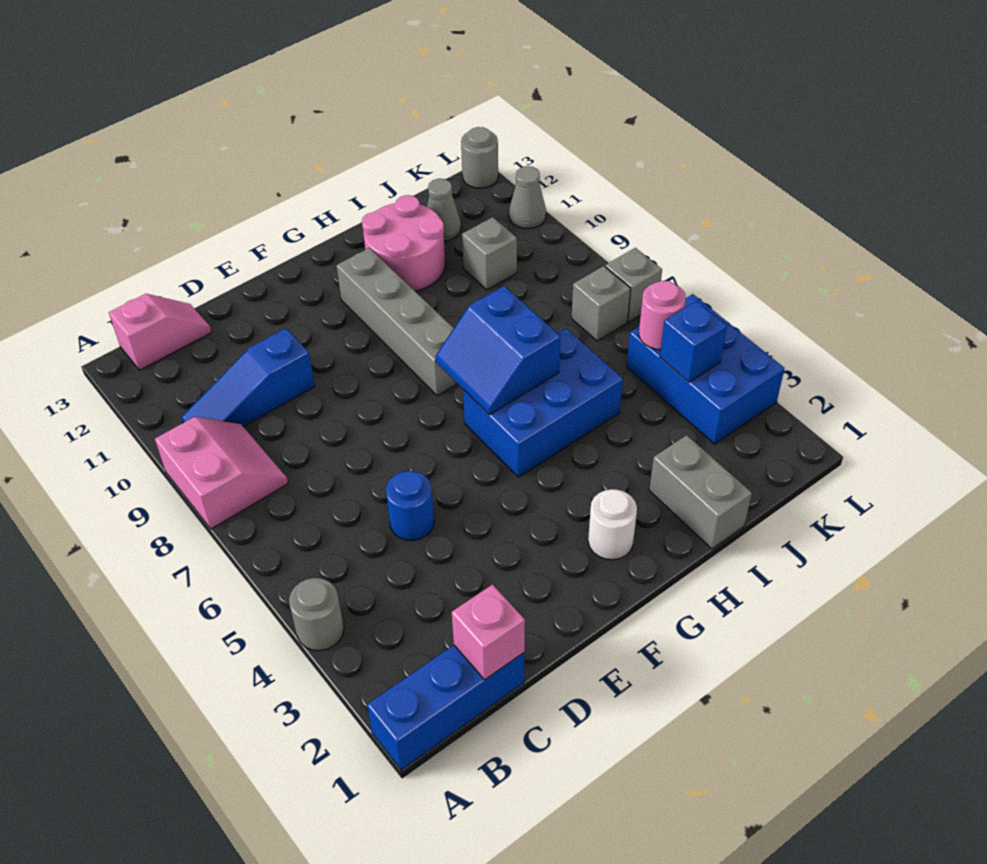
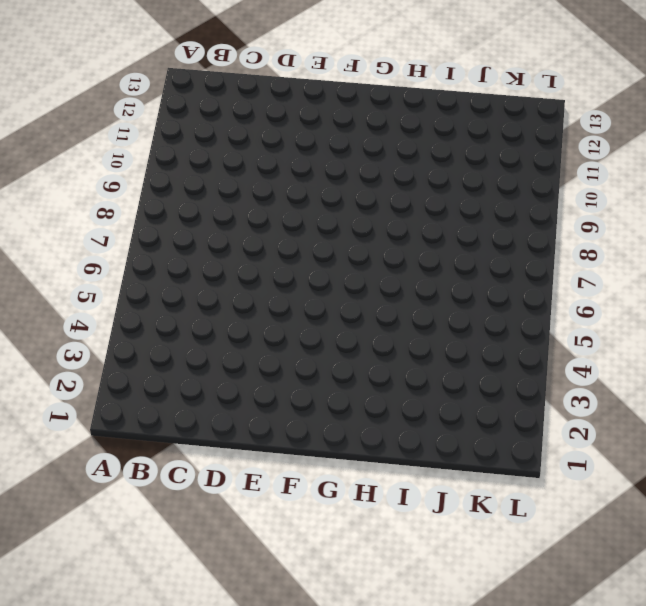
none -> blue brick A1:C1 level 1
none -> grey round brick A4 level 1
none -> pink slope A8:B9 level 1 top A

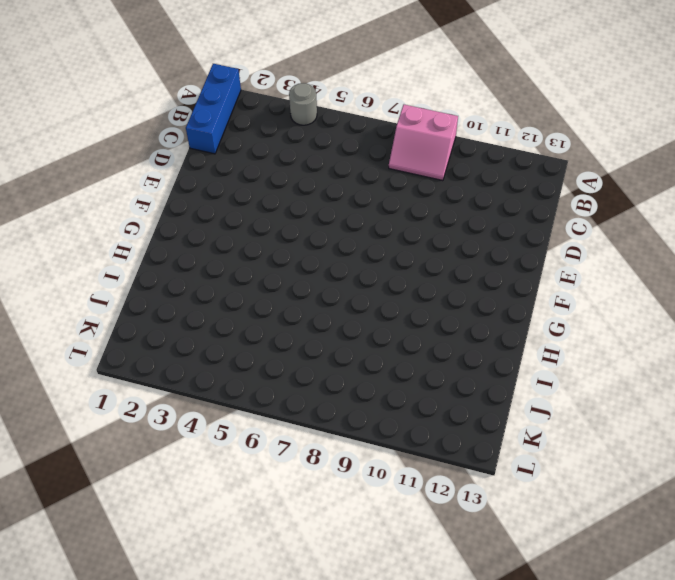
none -> blue slope B10:D10 level 1 top D
none -> pink slope B13:C13 level 1 top B
none -> blue round brick D5 level 1

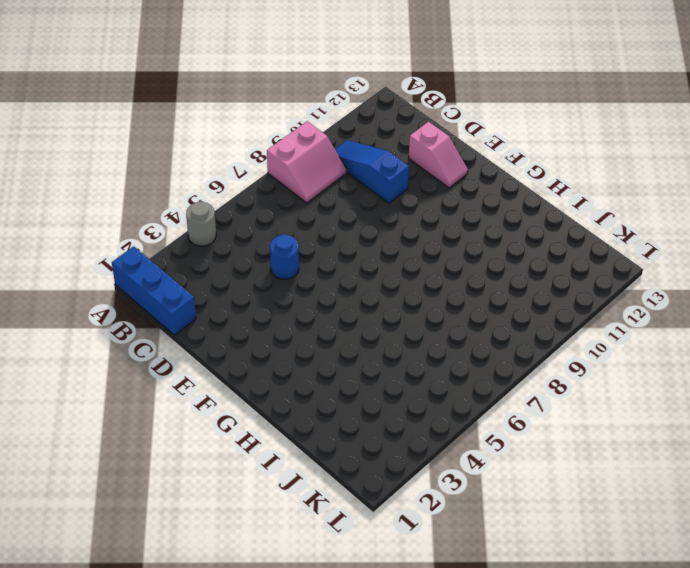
pink slope D12:E12 level 1 top D -> pink slope B13:C13 level 1 top B
none -> white round brick G2 level 1
none -> blue brick G5:I6 level 1
none -> grey brick G8:G11 level 1

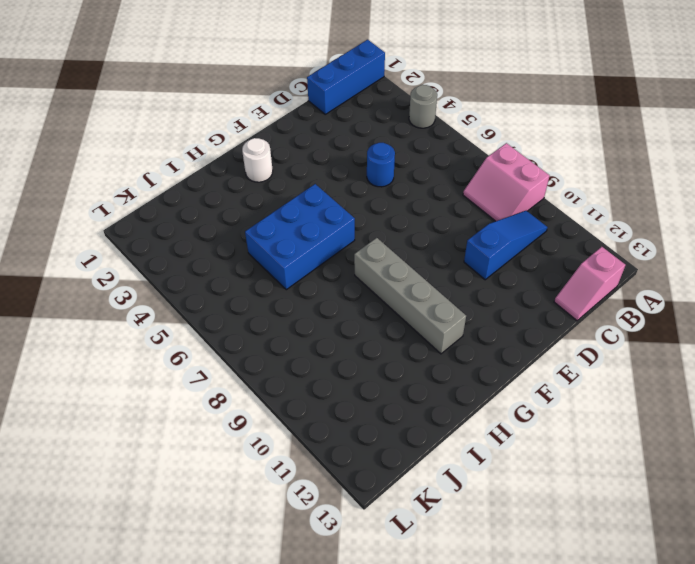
none -> pink round brick H11:I12 level 1
none -> grey brick I1:I2 level 1
none -> grey brick J10 level 1

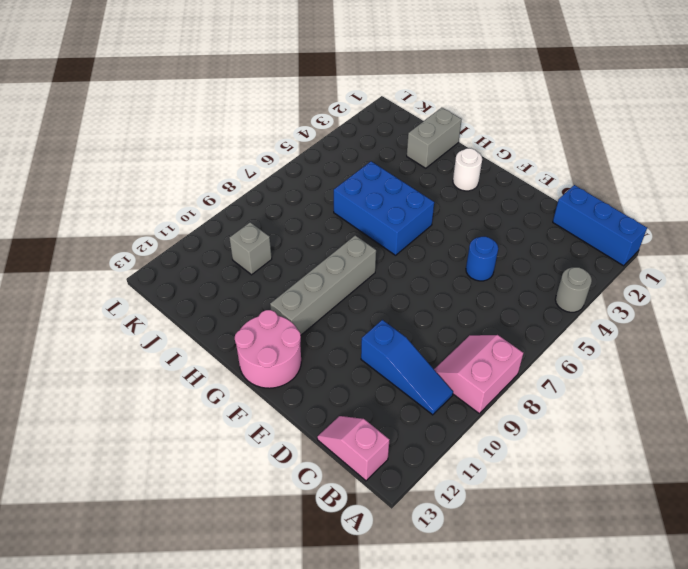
pink round brick F12:G13 level 1 -> pink round brick H11:I12 level 1
none -> grey cone J12 level 1
none -> blue brick K3:L5 level 1
none -> grey brick K7 level 1

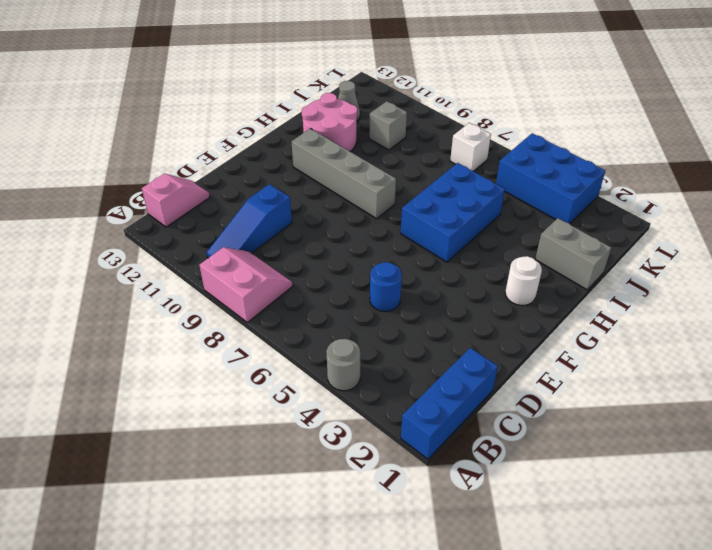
white brick K7 level 1 -> grey brick K7 level 1
none -> grey brick L7 level 1
none -> grey cone L11 level 1
none -> grey round brick L13 level 1

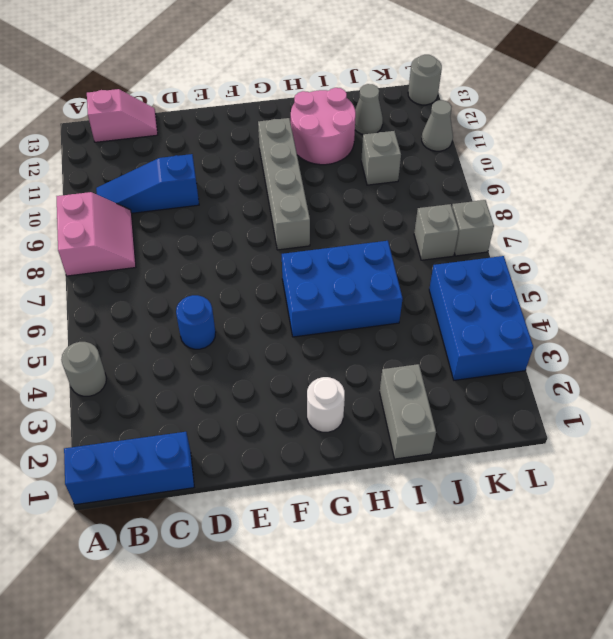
none -> pink brick C1 level 2
none -> blue slope G6:H7 level 2 top H
none -> blue brick K4 level 2

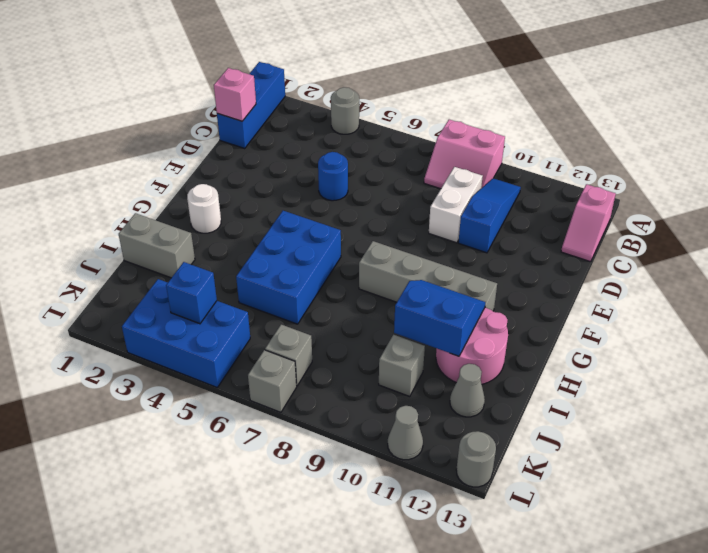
white brick C9:D9 level 1 -> none
blue slope H10:I11 level 2 top I -> blue slope G6:H7 level 2 top H
none -> pink round brick K5 level 2

